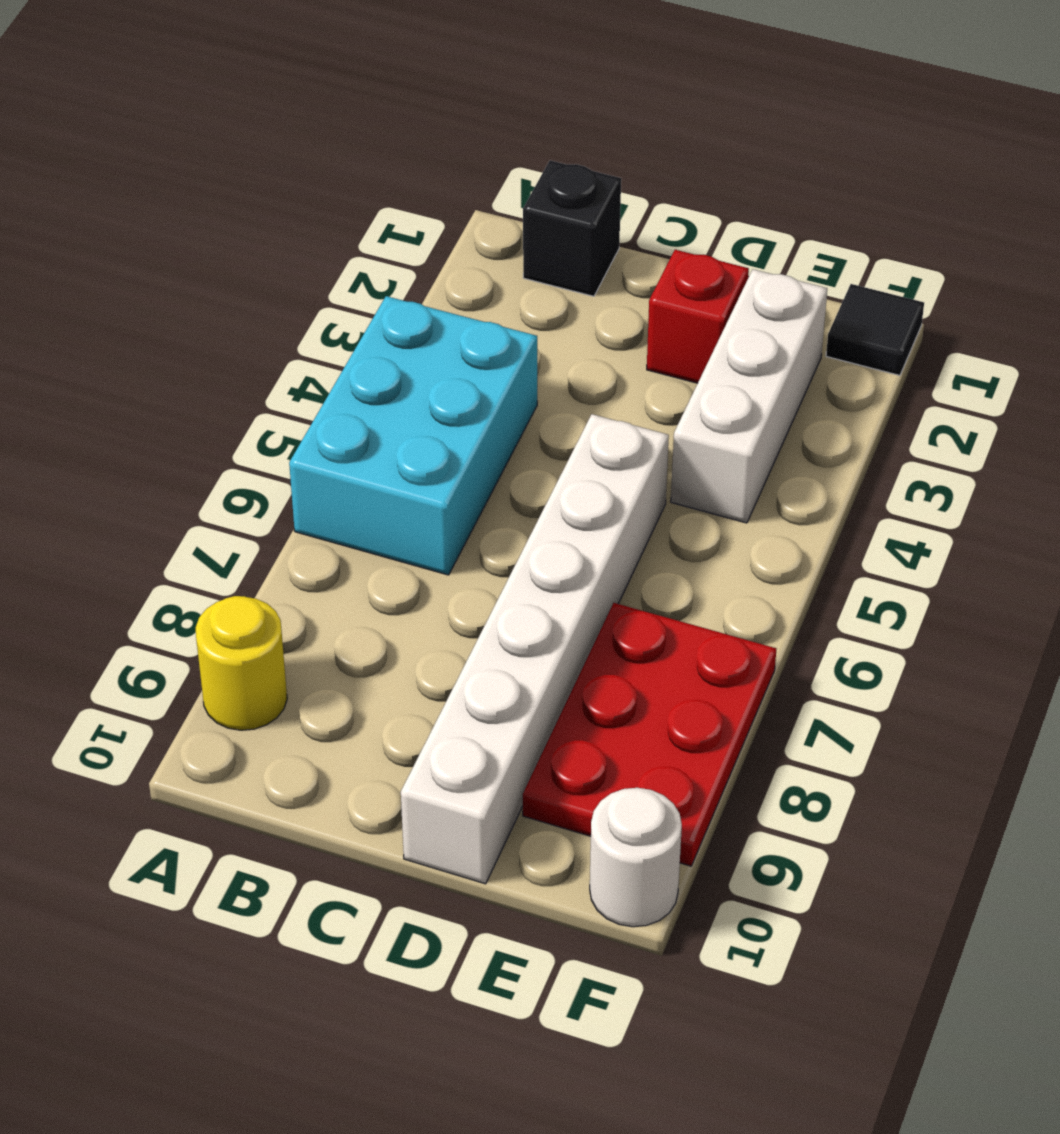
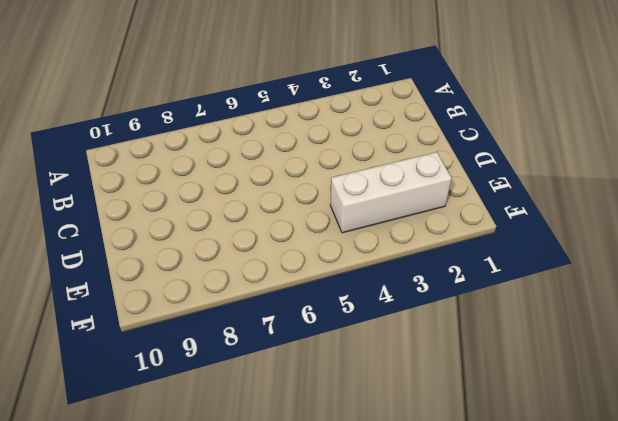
none -> cyan brick A4:B6 level 1
none -> yellow round brick A9 level 1

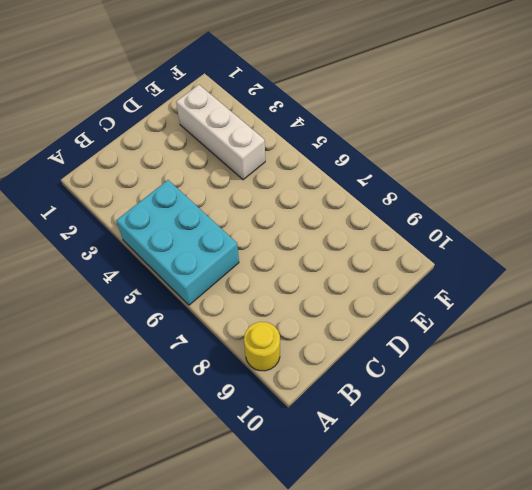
none -> black brick B1 level 1
none -> red brick D2 level 1

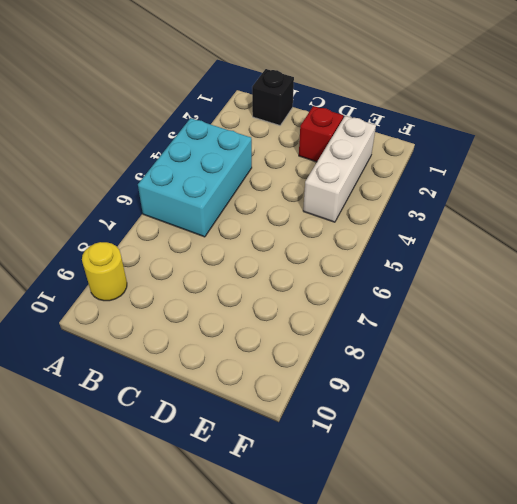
none -> white brick D5:D10 level 1
none -> red plate E7:F9 level 1

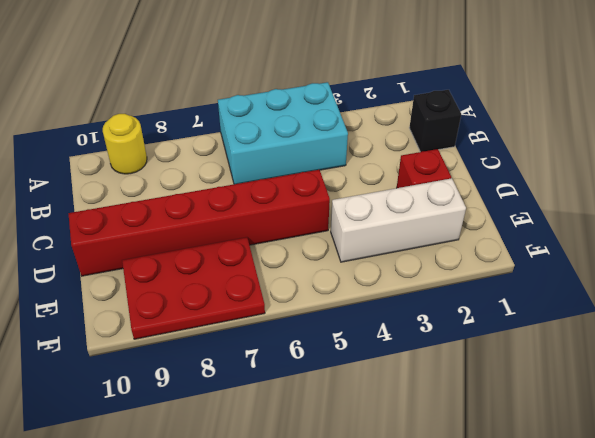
red brick D5:D10 level 1 -> white brick D5:D10 level 1
none -> black tile F1 level 1
none -> white round brick F10 level 1

